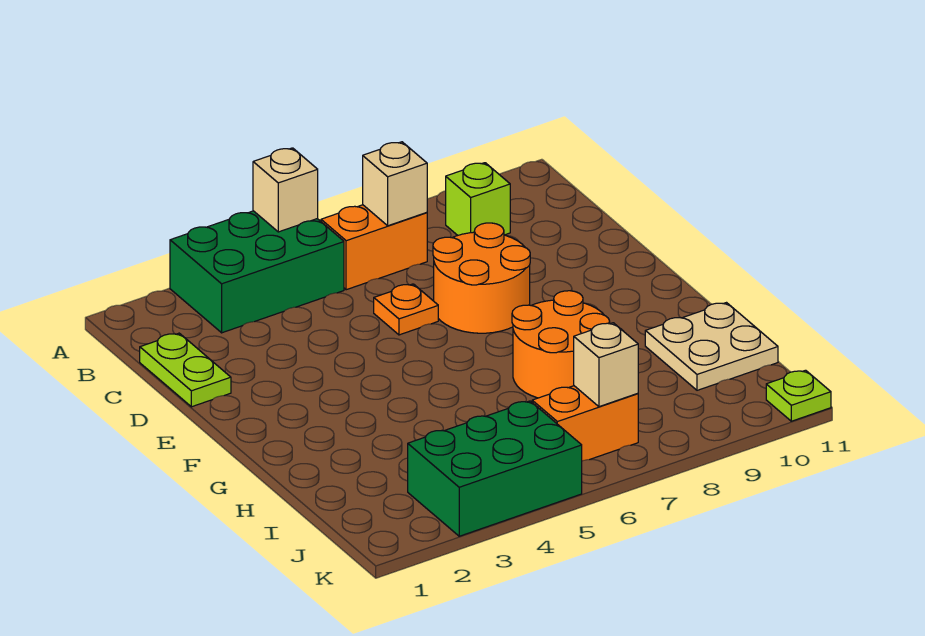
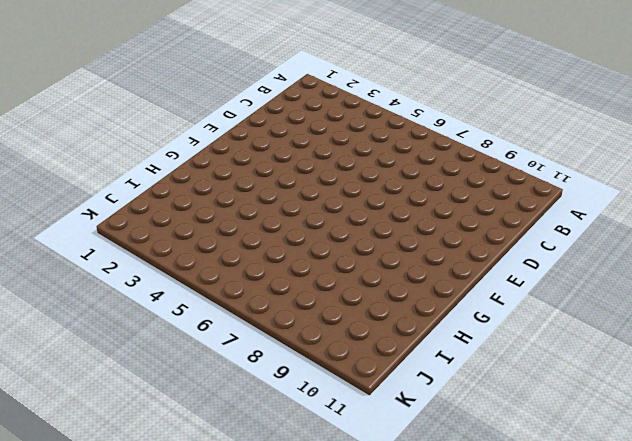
none -> green brick A3:B5 level 1
none -> orange brick B6:B7 level 1
none -> lime brick B9 level 1

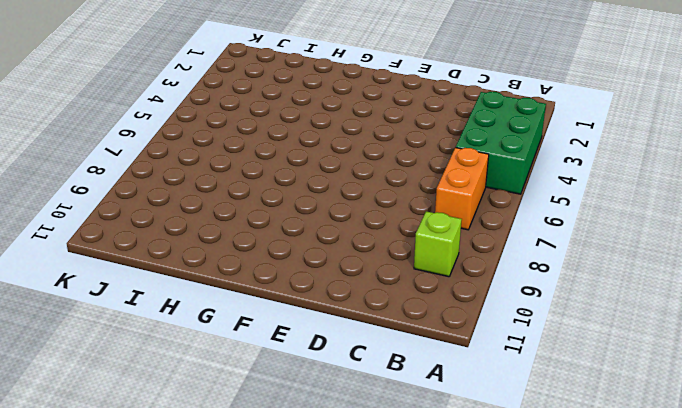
none -> lime plate C1:D1 level 1
none -> orange plate D6 level 1
none -> orange round brick D7:E8 level 1

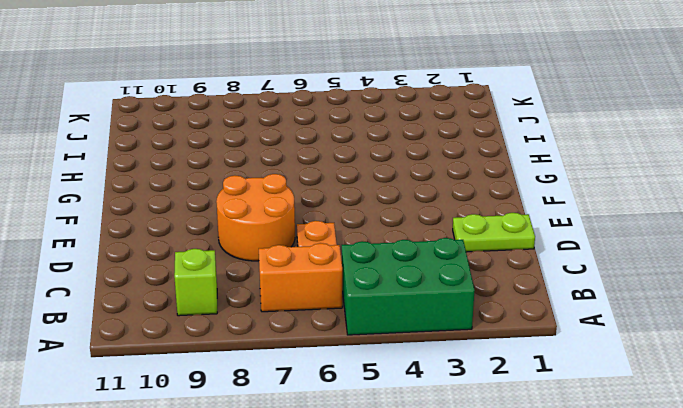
lime plate D1:D2 level 1 -> lime plate C1:D1 level 1
none -> orange round brick G7:H8 level 1
none -> tan plate H10:I11 level 1
none -> green brick J3:K5 level 1

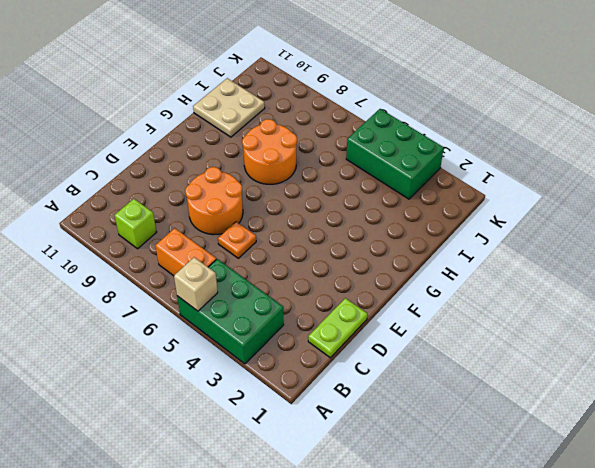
none -> orange brick J6:J7 level 1
none -> lime plate K11 level 1
none -> tan brick B7 level 2

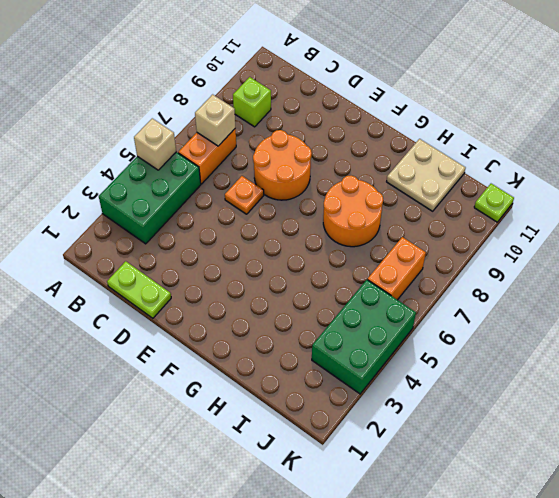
none -> tan brick J7 level 2

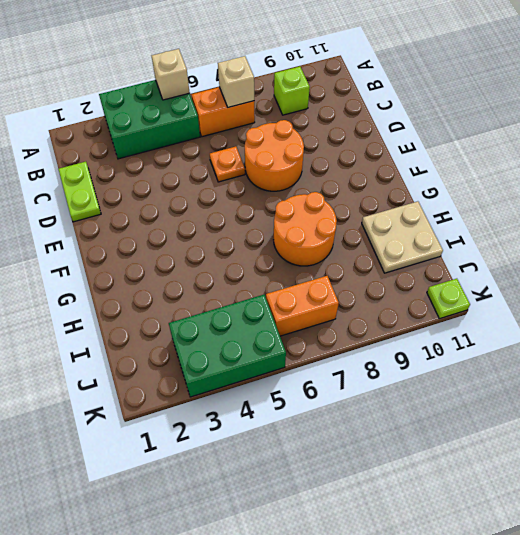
none -> tan brick J7 level 2

